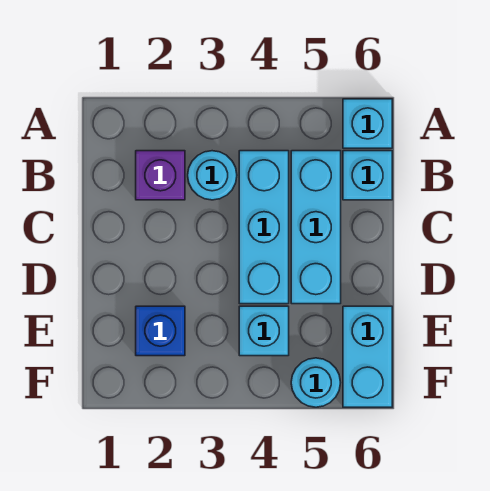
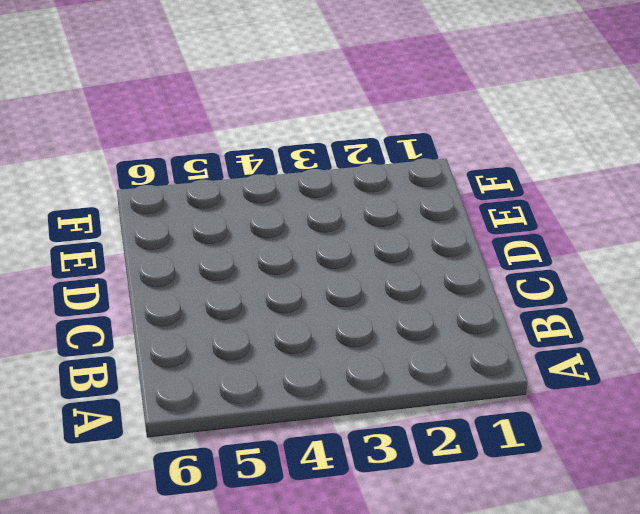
none -> cyan brick A6 level 1
none -> purple brick B2 level 1

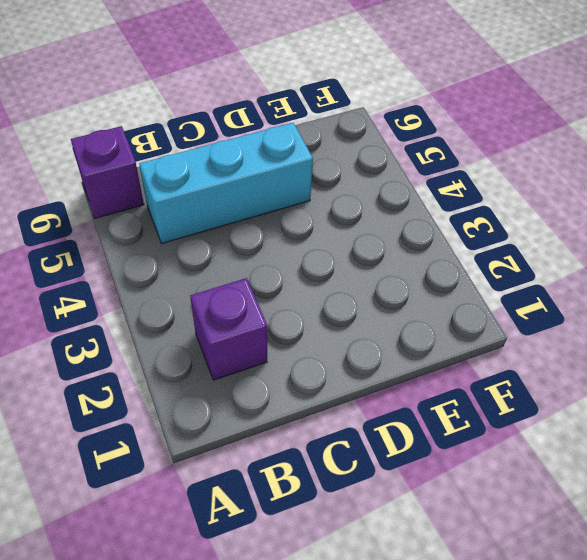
purple brick A6 level 1 -> cyan brick A6 level 1
none -> cyan round brick B3 level 1
none -> cyan brick B4:D4 level 1

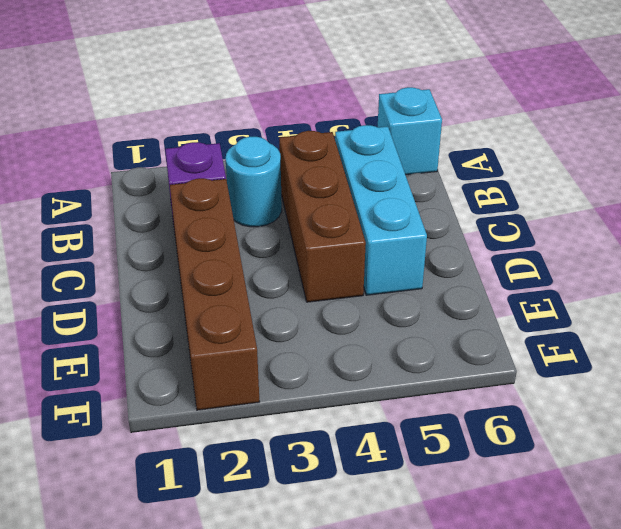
brown brick B4:D4 level 1 -> cyan brick B4:D4 level 1
brown brick C2:F2 level 1 -> blue brick E2 level 1
none -> cyan brick B6 level 1
none -> cyan brick E4 level 1

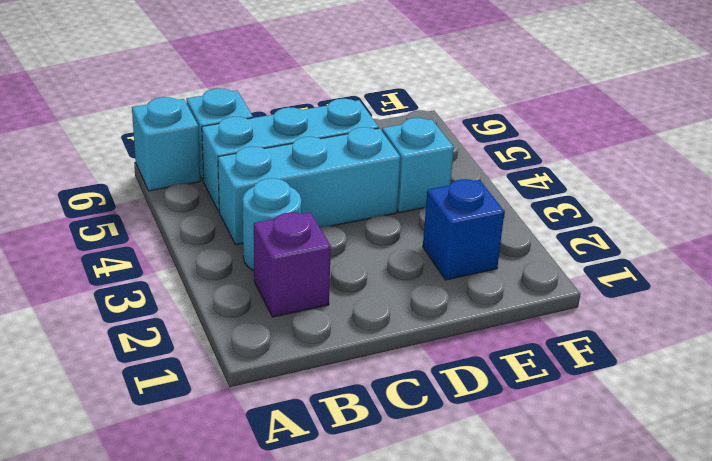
none -> cyan brick E6:F6 level 1
none -> cyan round brick F5 level 1

